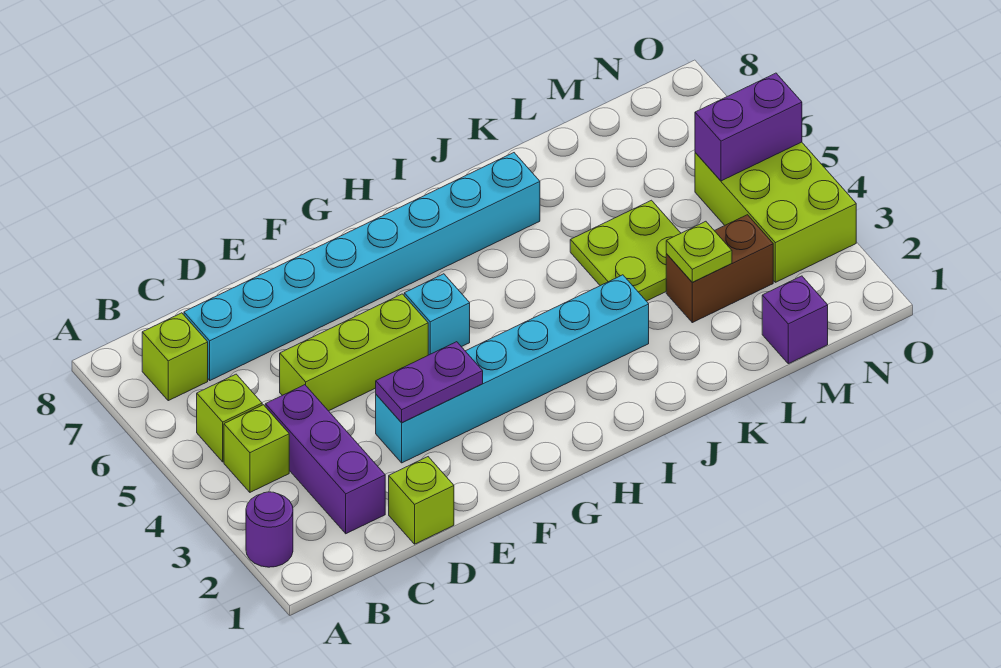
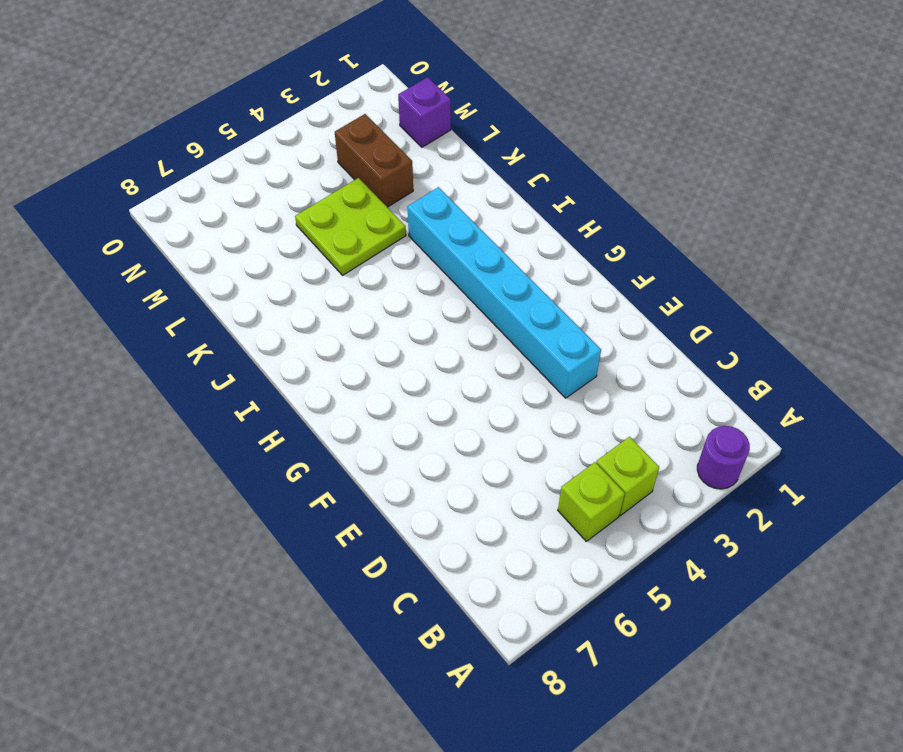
none -> lime brick B7 level 1
none -> purple brick C2:C4 level 1
none -> cyan brick C7:J7 level 1

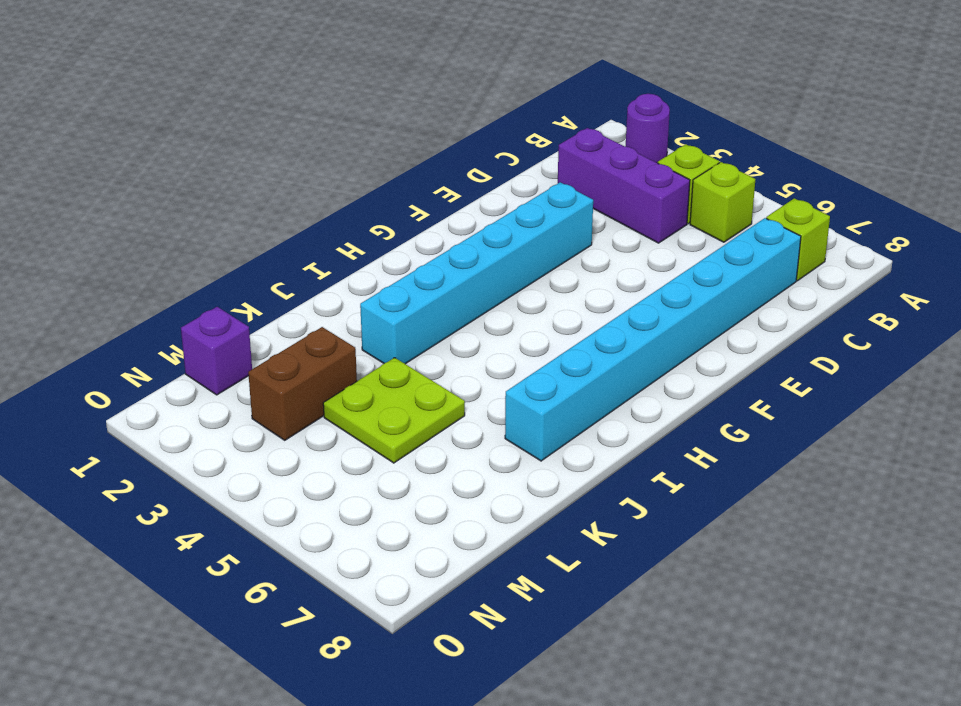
none -> lime brick D1 level 1
none -> lime brick D5:F5 level 1
none -> cyan brick G5 level 1

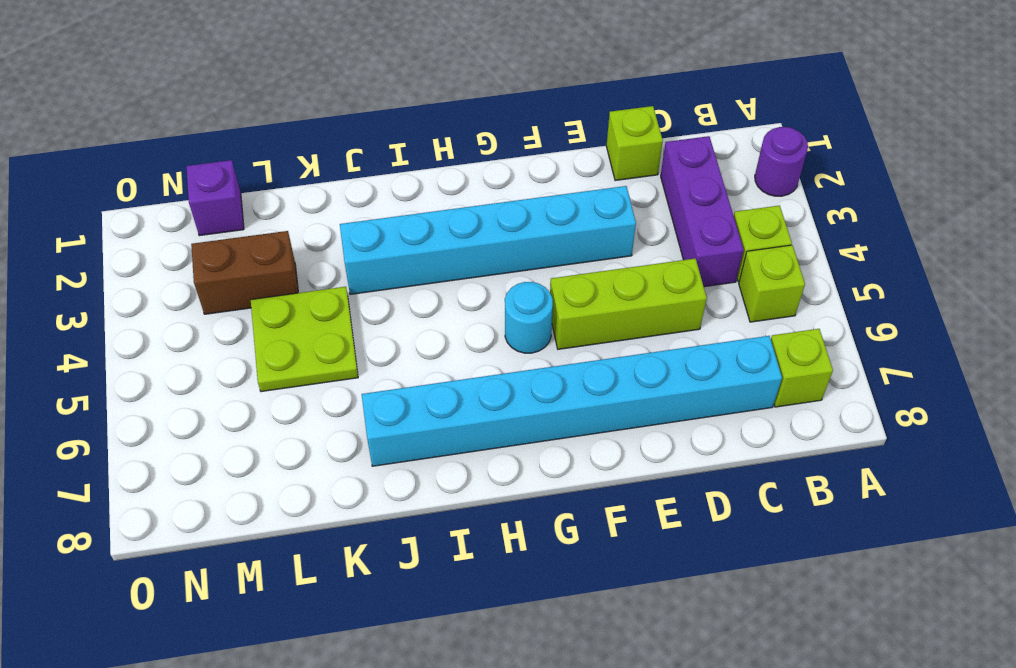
cyan round brick G5 level 1 -> cyan brick G5 level 1
none -> lime brick N3:O5 level 1
none -> purple plate E3:F3 level 2
none -> lime plate L3 level 2

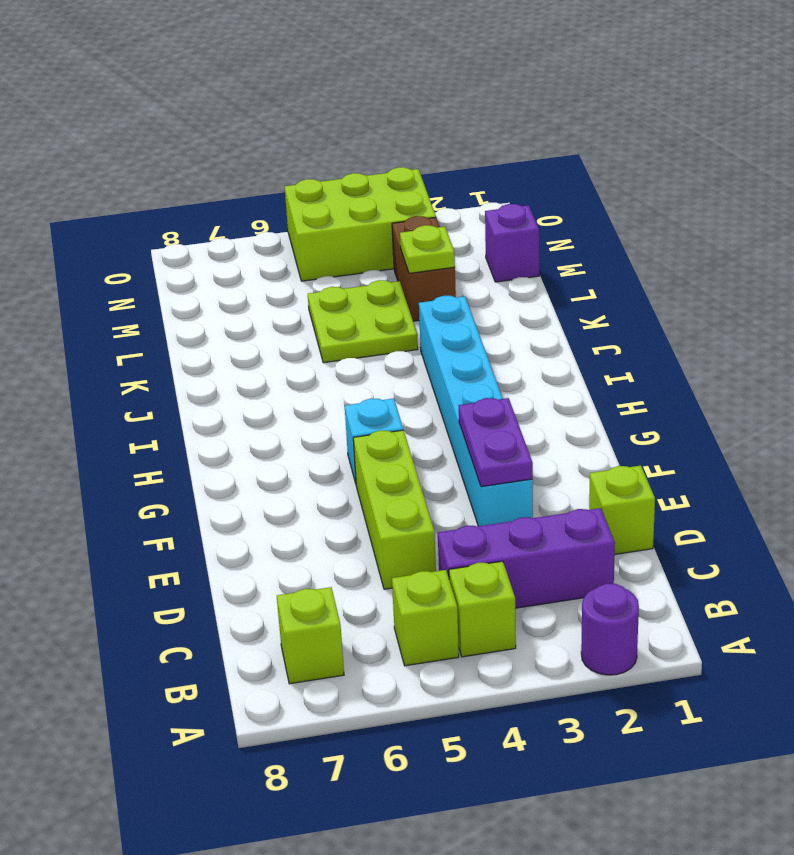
none -> cyan brick C7:J7 level 1
none -> purple brick N5:O5 level 2

